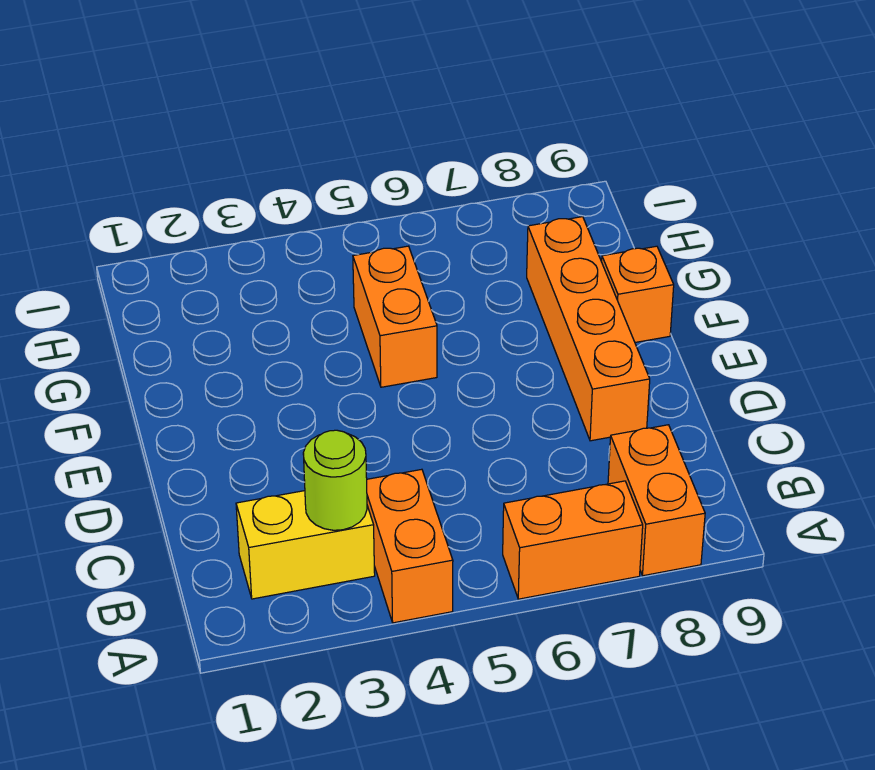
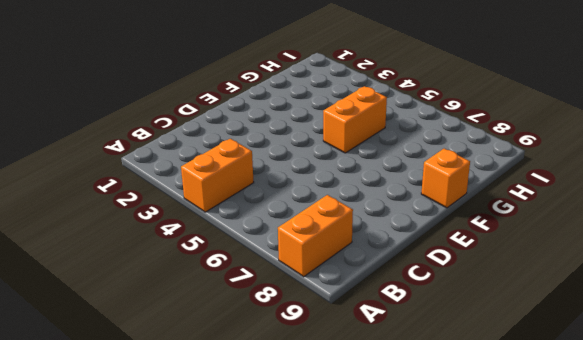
none -> orange brick A6:A7 level 1
none -> yellow brick B2:B3 level 1

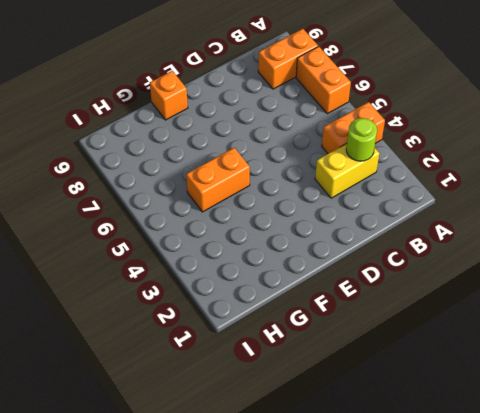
yellow brick B3:C3 level 1 -> yellow brick B2:B3 level 1
none -> orange brick D8:G8 level 1

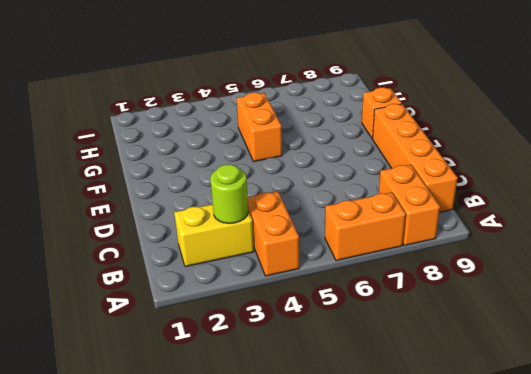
orange brick B9:E9 level 1 -> orange brick D8:G8 level 1

